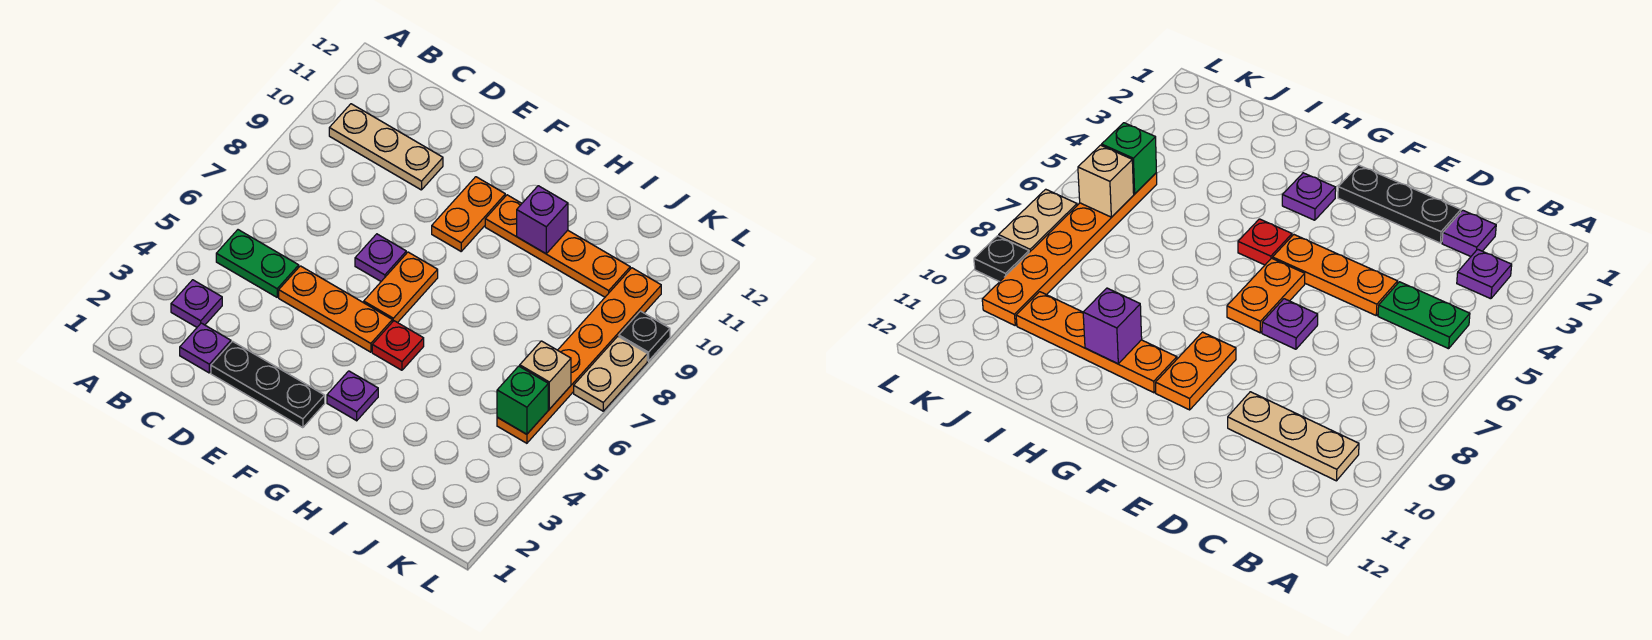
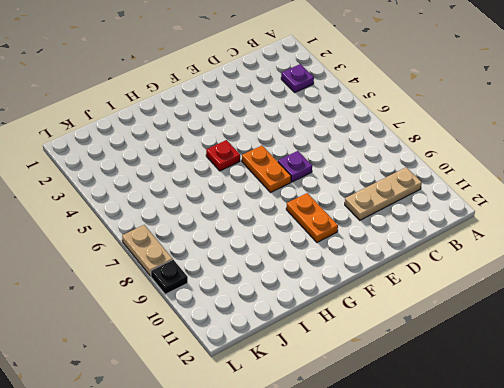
none -> green plate B5:C5 level 1
none -> purple plate C2 level 1
none -> black plate D2:F2 level 1

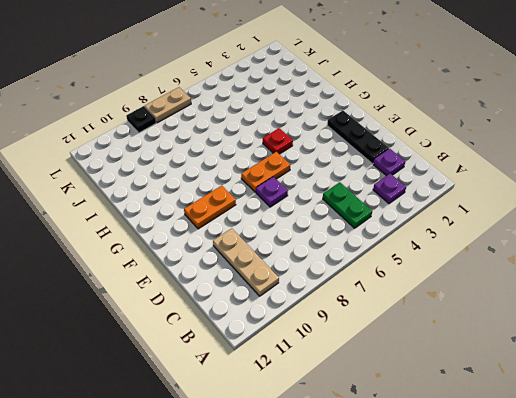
none -> orange plate D5:F5 level 1
none -> purple plate G3 level 1
none -> orange plate G10:J10 level 1

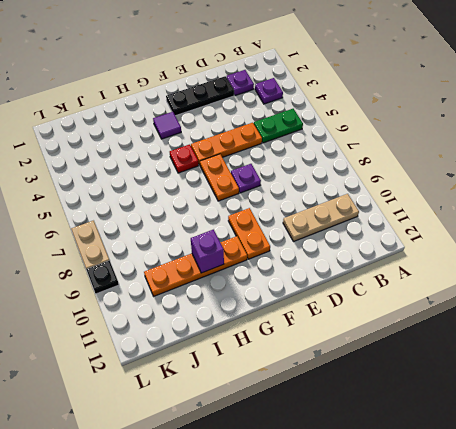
purple tile G3 level 1 -> purple plate G3 level 1
none -> orange plate K5:K10 level 1
none -> green brick K5 level 2
none -> tan brick K6 level 2

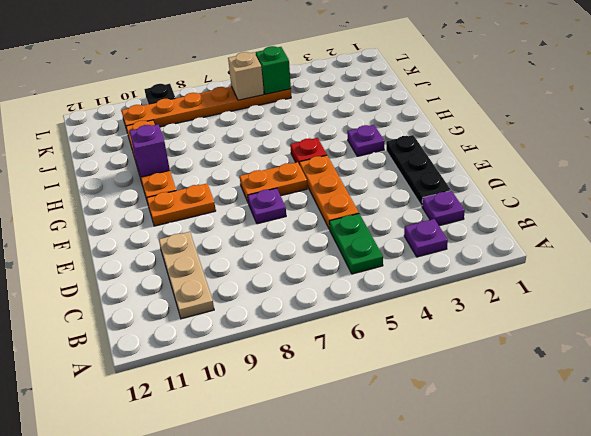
none -> tan plate L7:L8 level 1

